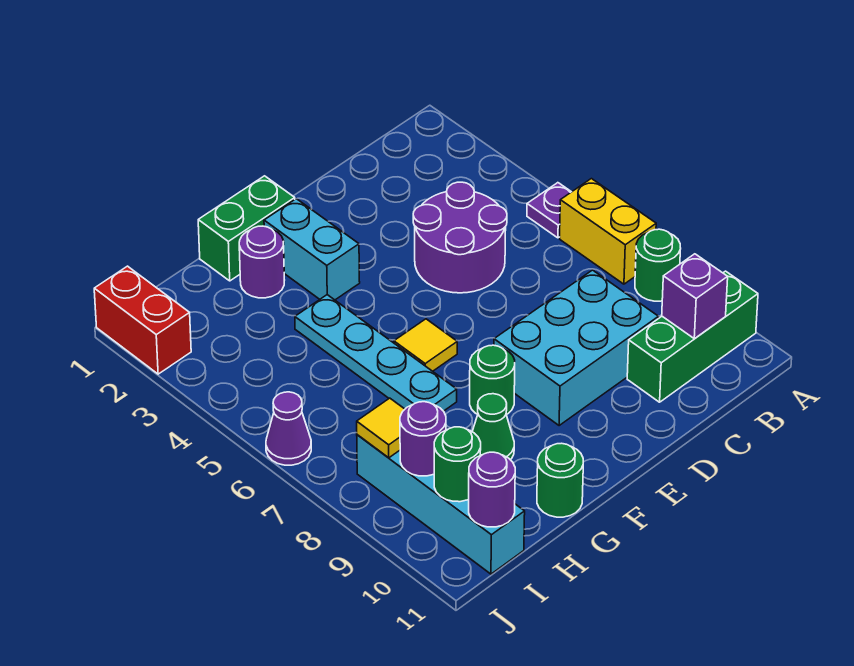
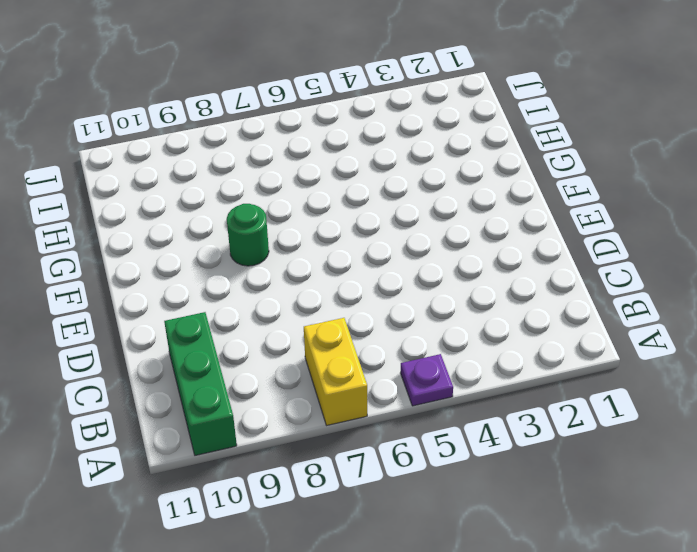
yellow brick A7:B7 level 1 -> yellow brick A6:A7 level 1
none -> green round brick A8 level 1
none -> purple round brick C4:D5 level 1
none -> cyan brick C8:E9 level 1

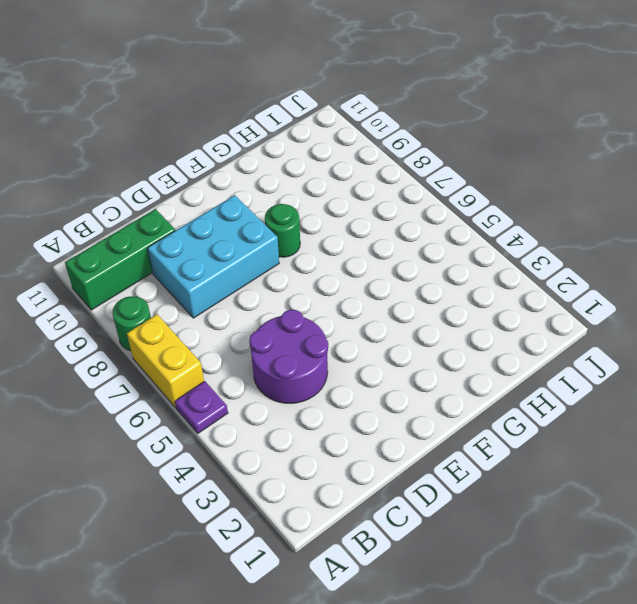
none -> green brick F1:G1 level 1
none -> cyan brick F2:F3 level 1
none -> yellow tile F6 level 1

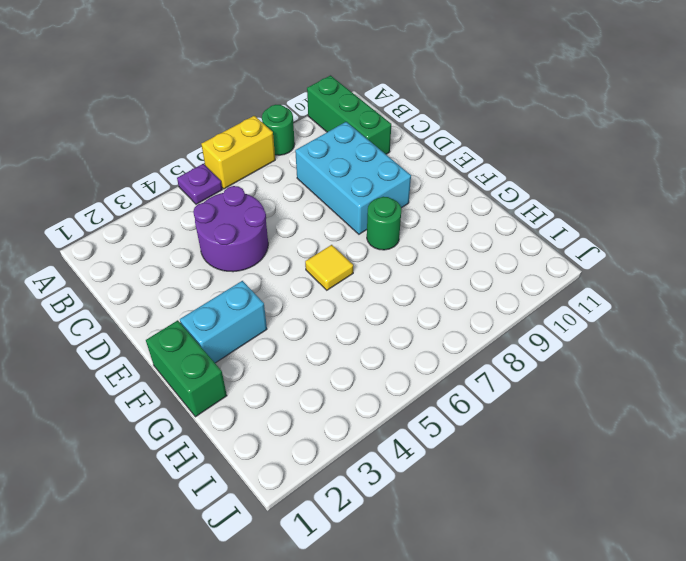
none -> purple round brick G2 level 1
none -> cyan plate G4:G7 level 1
none -> green cone G9 level 1

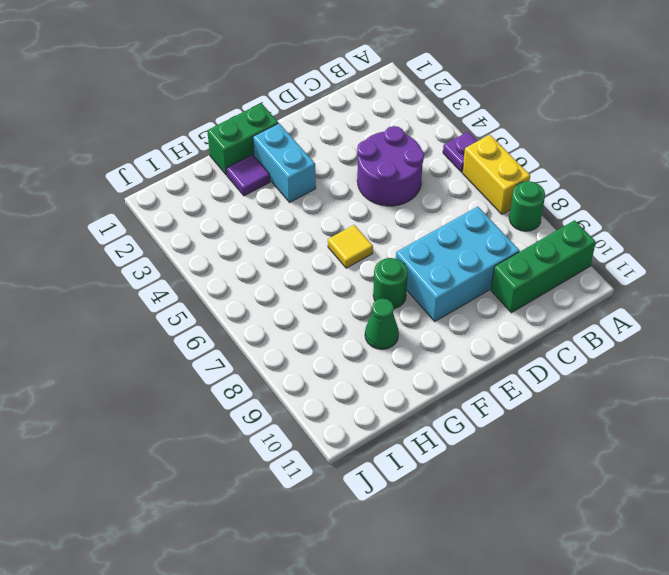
purple tile G2 level 1 -> purple round brick G2 level 1
none -> cyan plate G4:G7 level 1
none -> green round brick G11 level 1
none -> cyan brick I8:I11 level 1

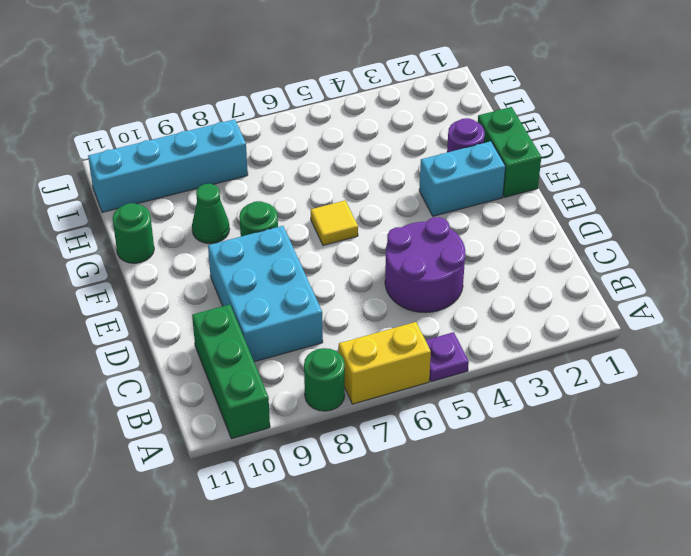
none -> cyan plate G4:G7 level 1
none -> red brick J1:J2 level 1
none -> purple cone J6 level 1

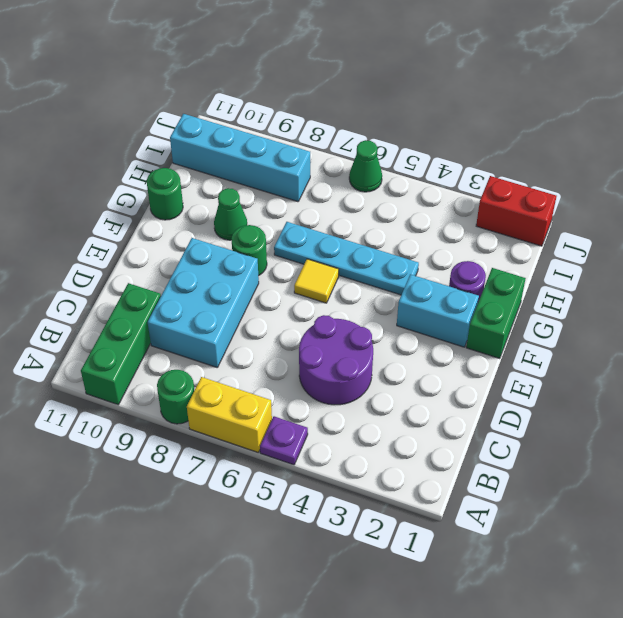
green cone J6 level 1 -> purple cone J6 level 1
none -> purple brick B10 level 2
none -> yellow tile I8 level 2
none -> purple round brick I9 level 2

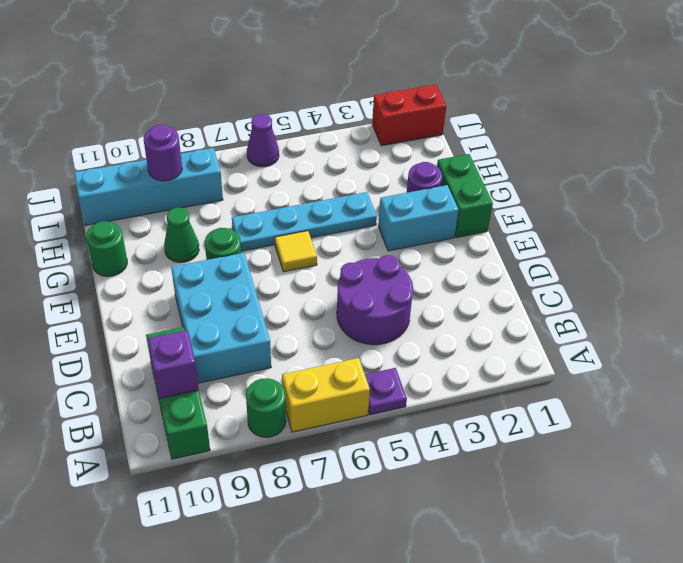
none -> yellow tile I8 level 2
none -> green round brick I10 level 2
none -> purple round brick I11 level 2

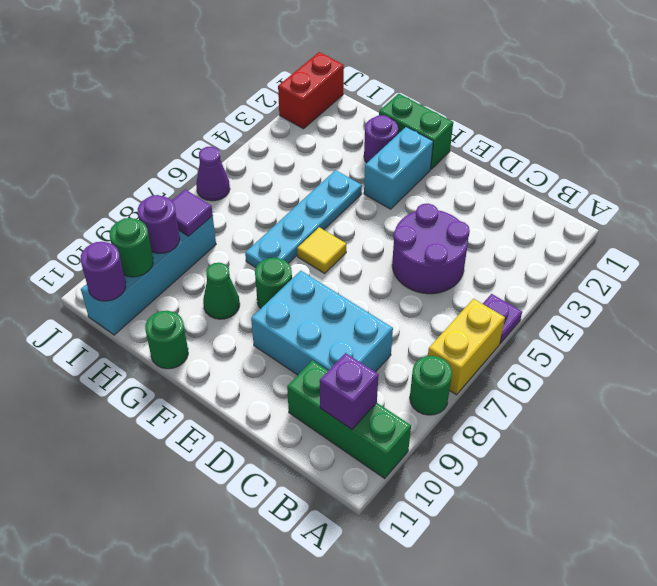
purple tile I8 level 2 -> yellow tile I8 level 2

